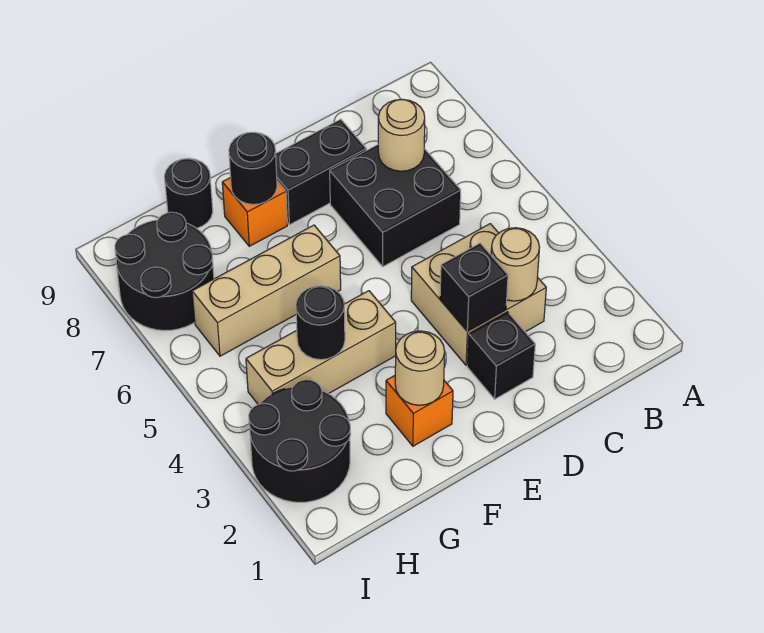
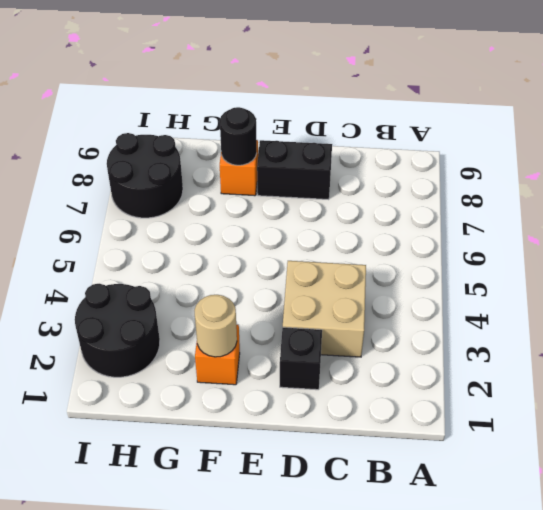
none -> black brick C6:D7 level 1
none -> tan brick F4:H4 level 1
none -> tan brick F6:H6 level 1

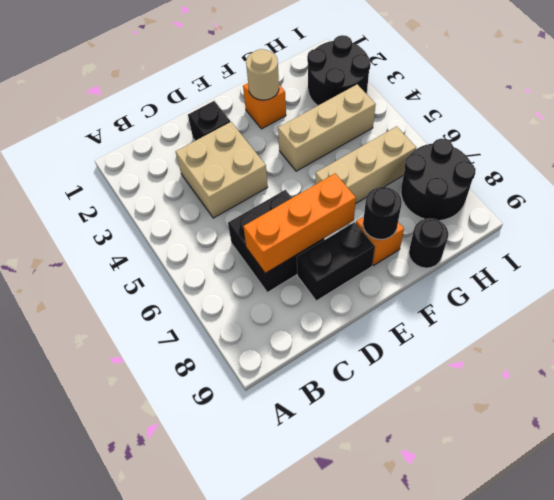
orange brick C7:E7 level 2 -> tan round brick C7 level 2
none -> tan round brick C3 level 2
none -> black brick D3 level 2
none -> black round brick G4 level 2

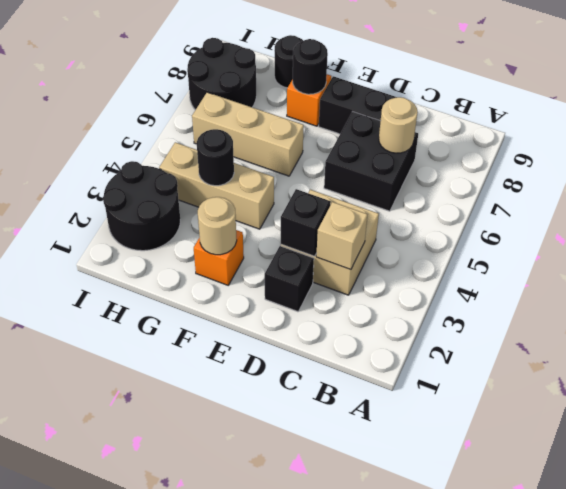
tan brick C3 level 2 -> tan round brick C3 level 2

